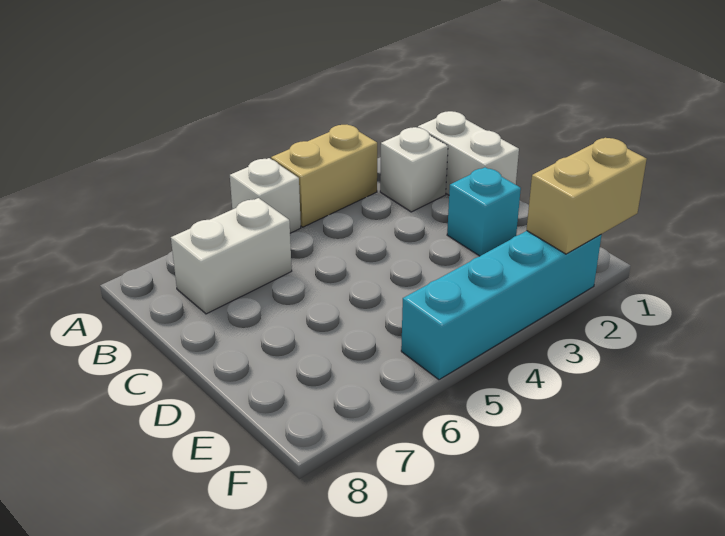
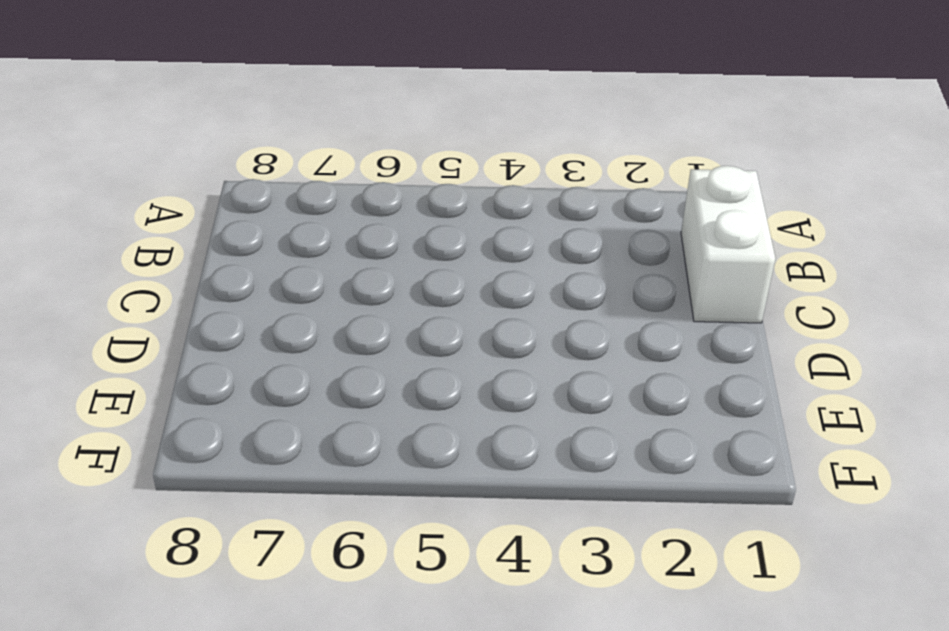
none -> tan brick A3:A4 level 1
none -> white brick A5 level 1

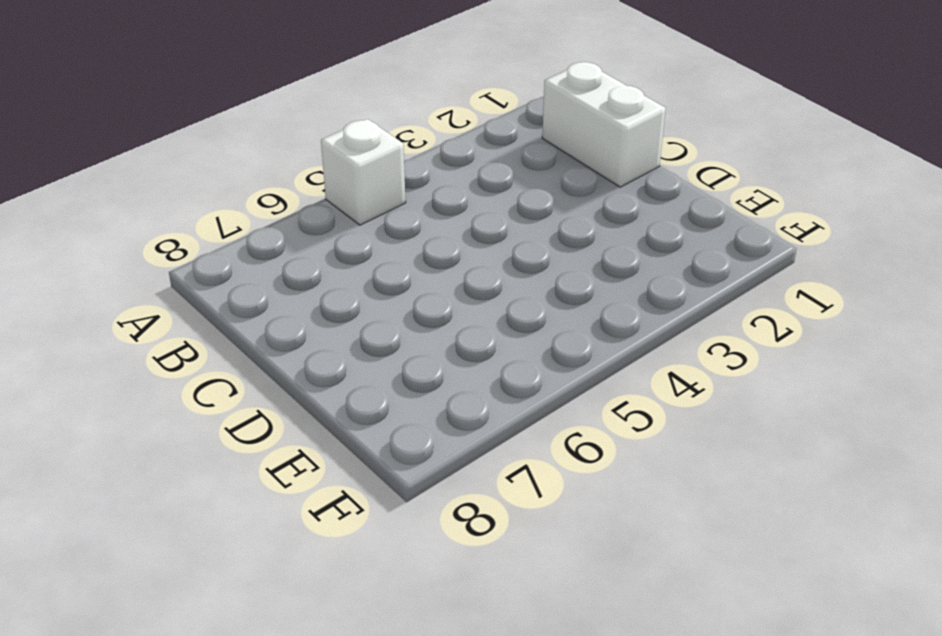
none -> tan brick A3:A4 level 1
none -> white brick B2 level 1

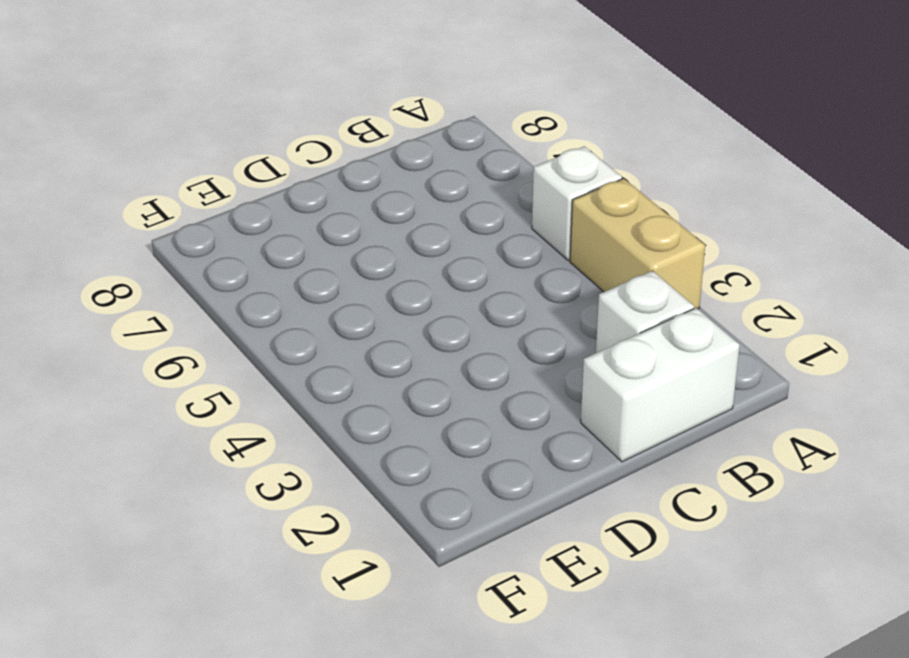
none -> white brick B6:B7 level 1
none -> cyan brick D2 level 1

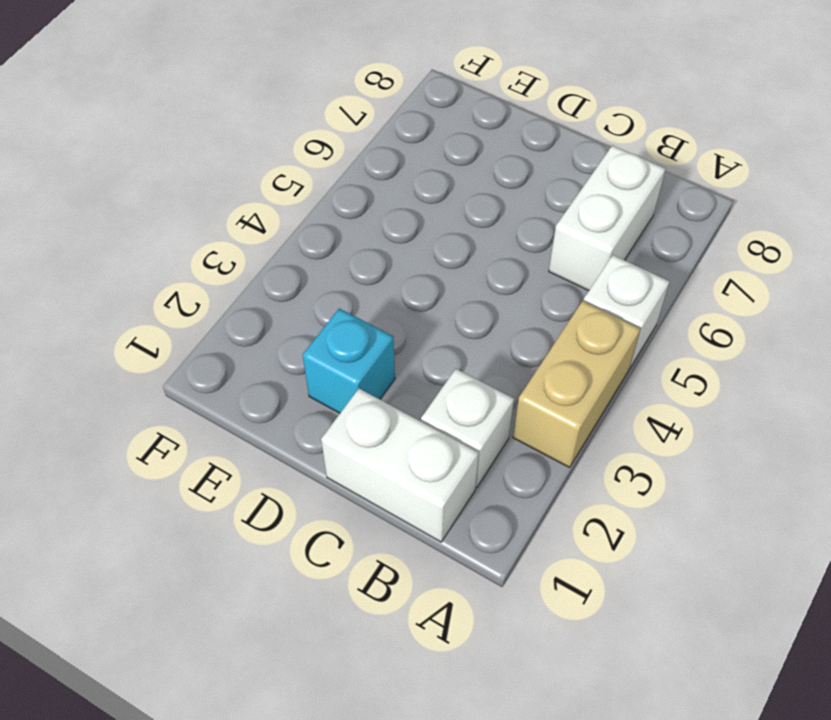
none -> cyan brick F2:F5 level 1
none -> tan brick F1:F2 level 2

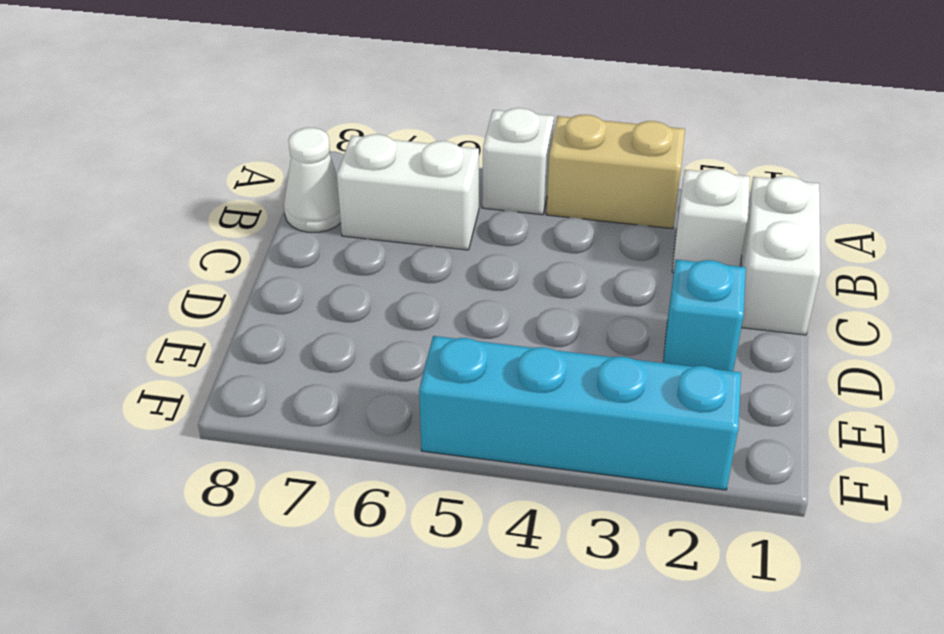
white cone B8 level 1 -> none
none -> tan brick F1:F2 level 2

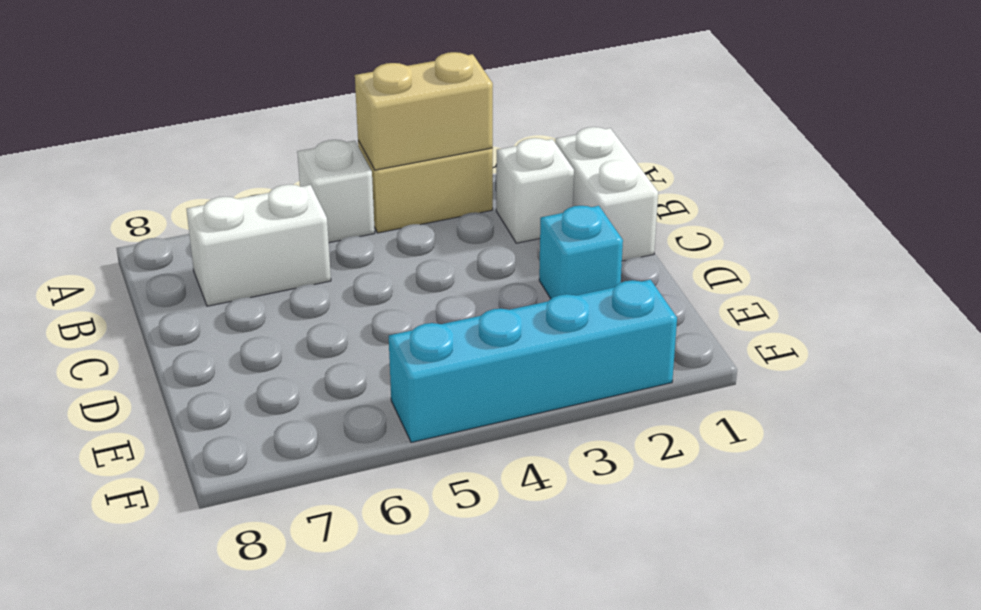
tan brick A3:A4 level 2 -> tan brick F1:F2 level 2

